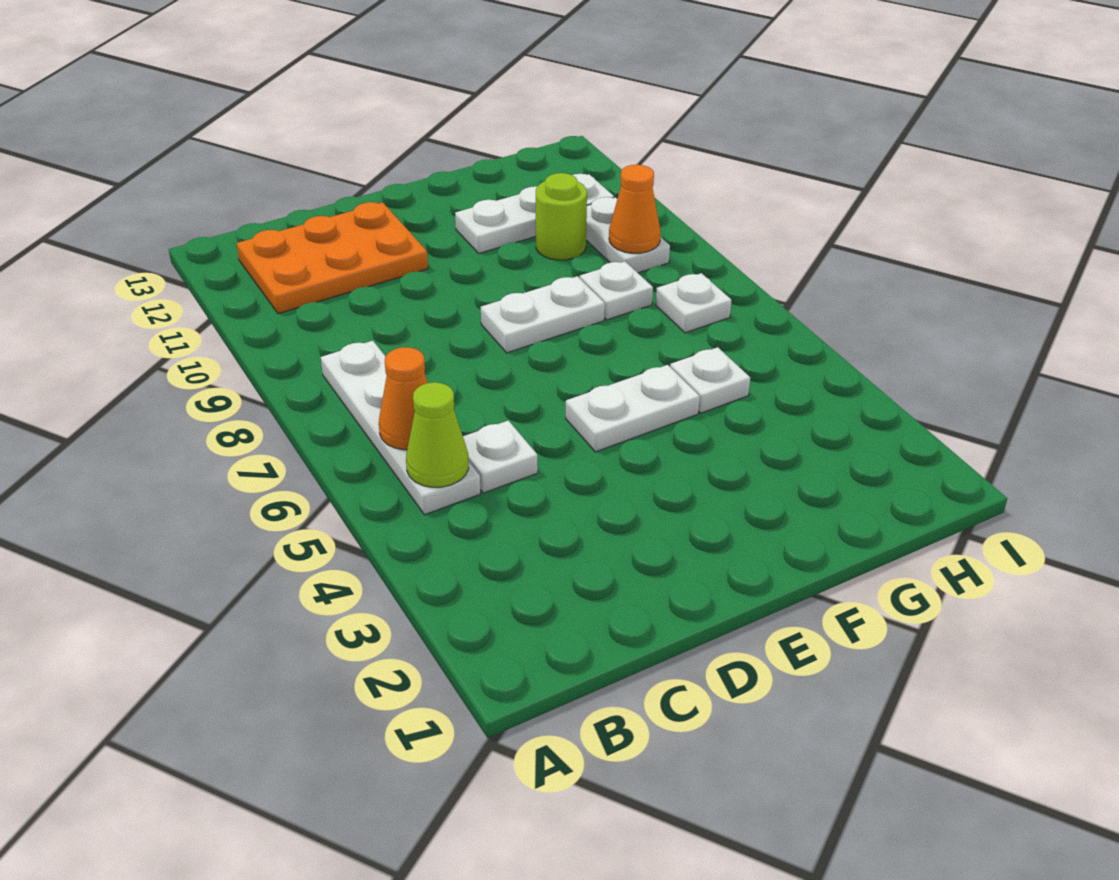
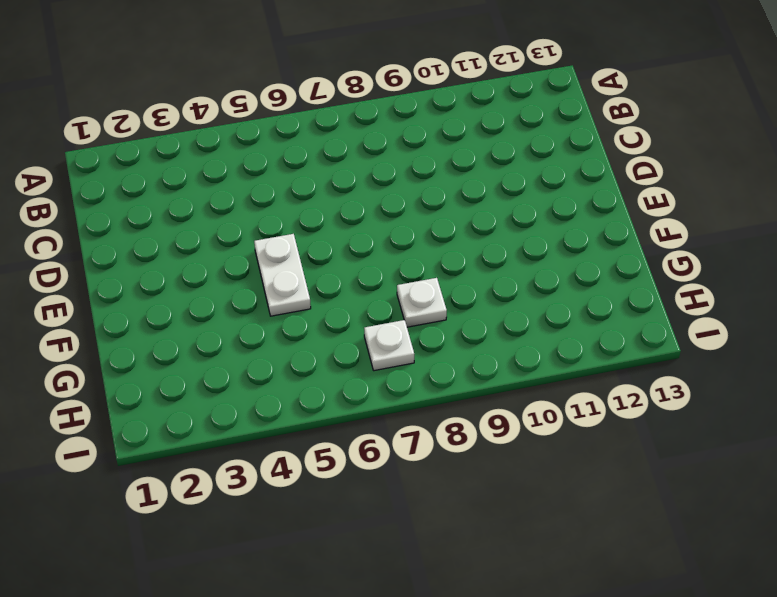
none -> white plate B5:B8 level 1
none -> orange plate B11:D12 level 1
none -> white plate C5 level 1

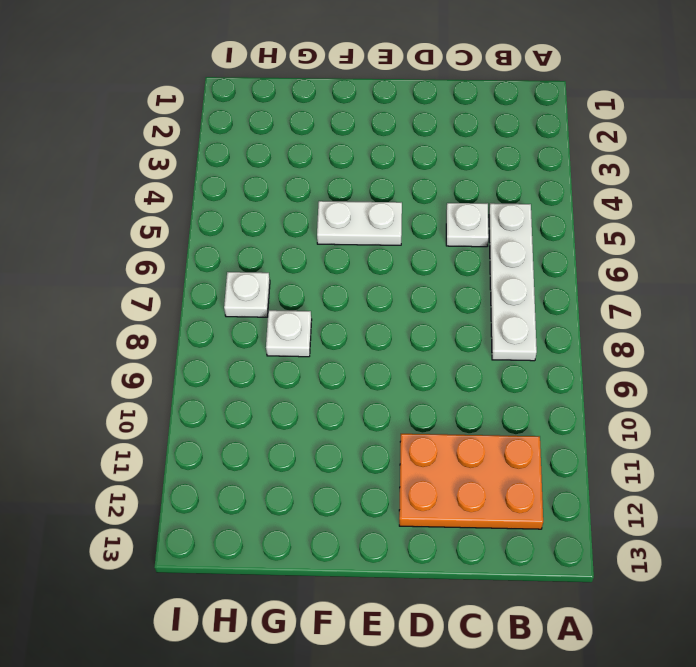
none -> white plate E8:F8 level 1
none -> white plate F11:H11 level 1
none -> white plate G5 level 1

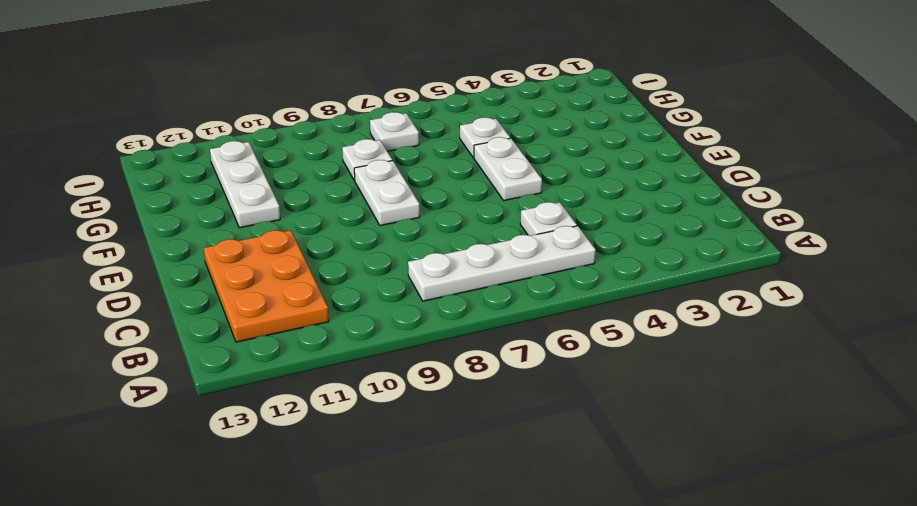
none -> lime round brick G10 level 1
none -> white plate H9:H10 level 1
none -> lime cone B5 level 2

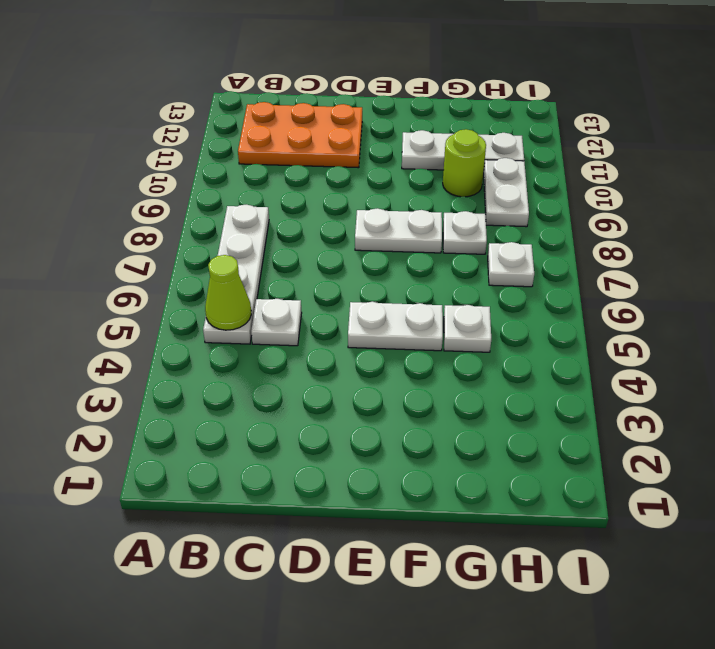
none -> orange cone B6 level 2
none -> orange cone H9 level 2

